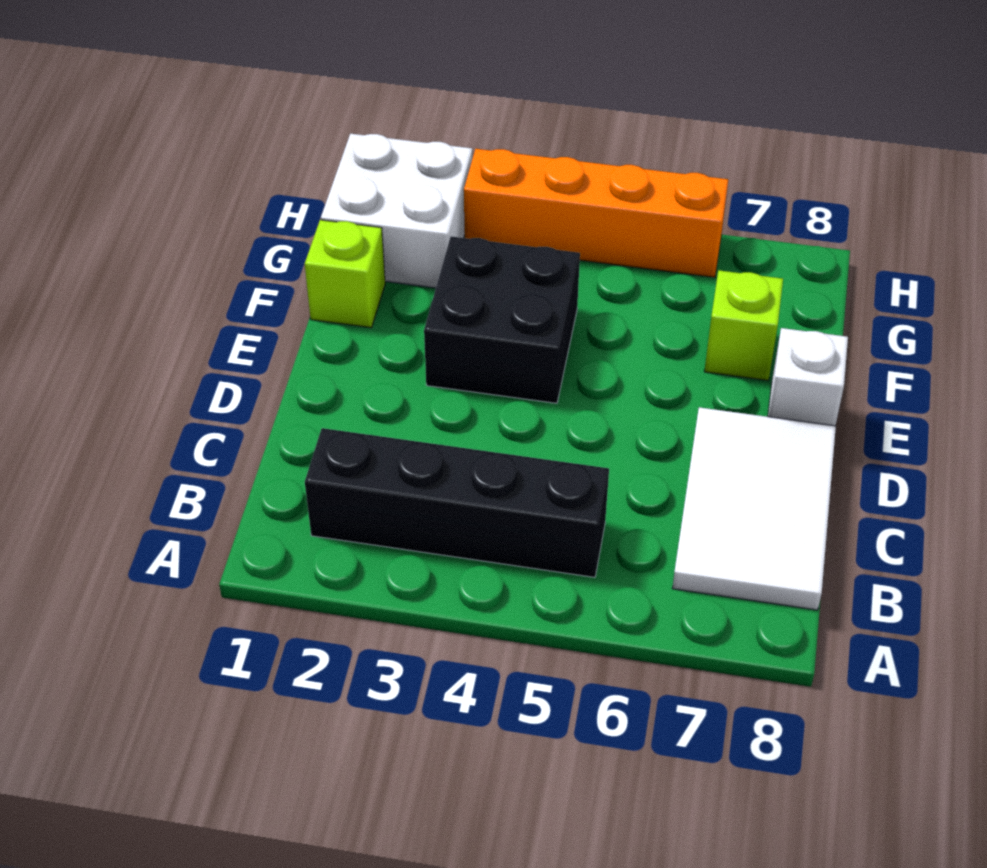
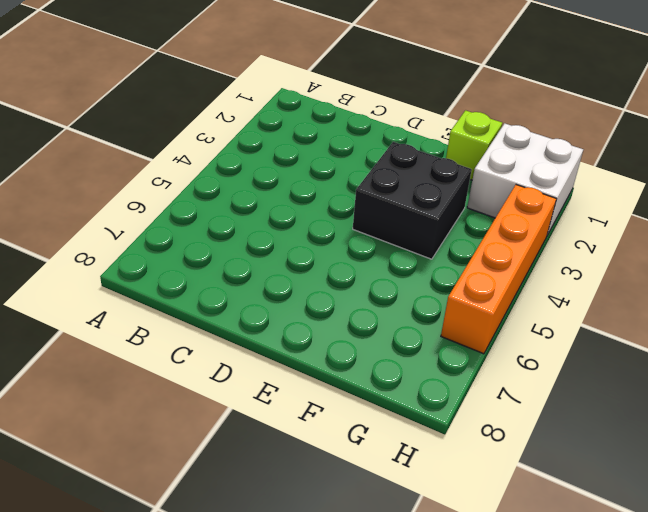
none -> black brick B2:B5 level 1
none -> white tile B7:D8 level 1

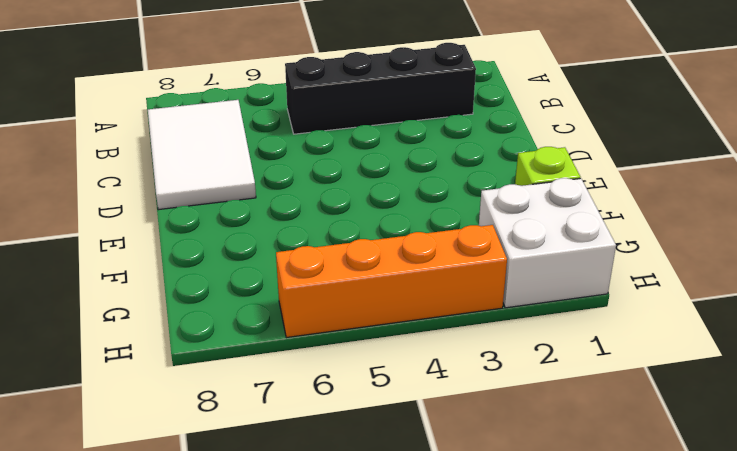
none -> black brick E3:F4 level 1
none -> white brick E8 level 1

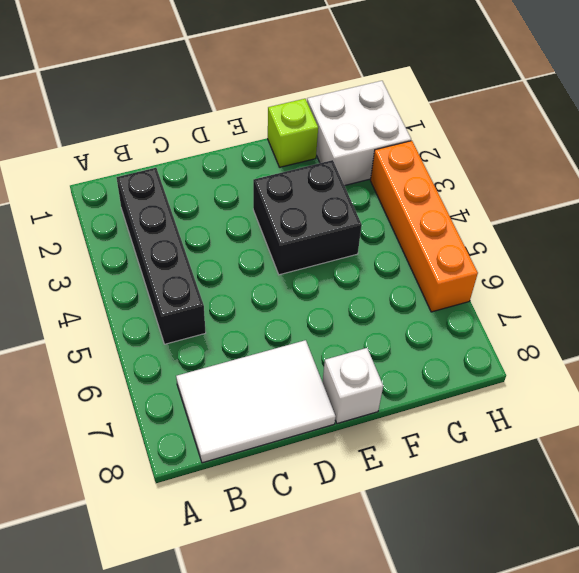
none -> lime brick F7 level 1

